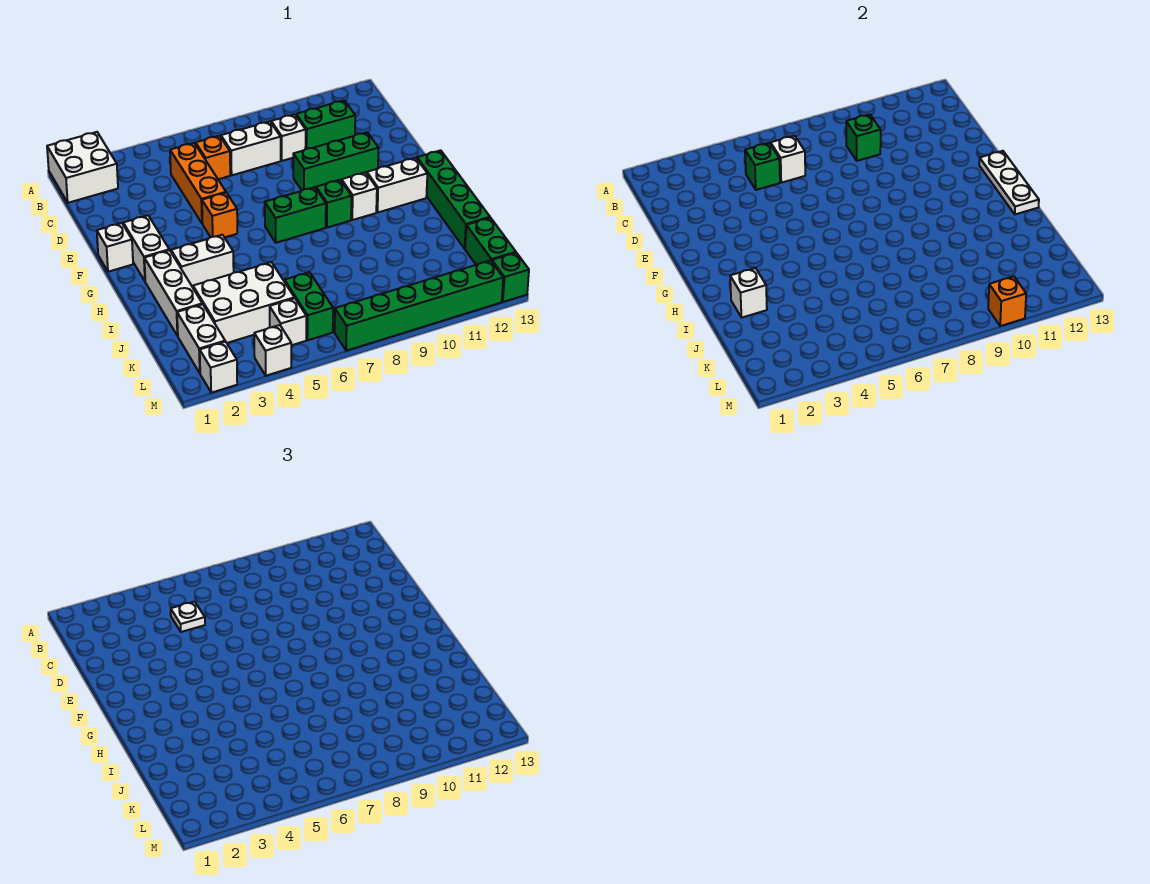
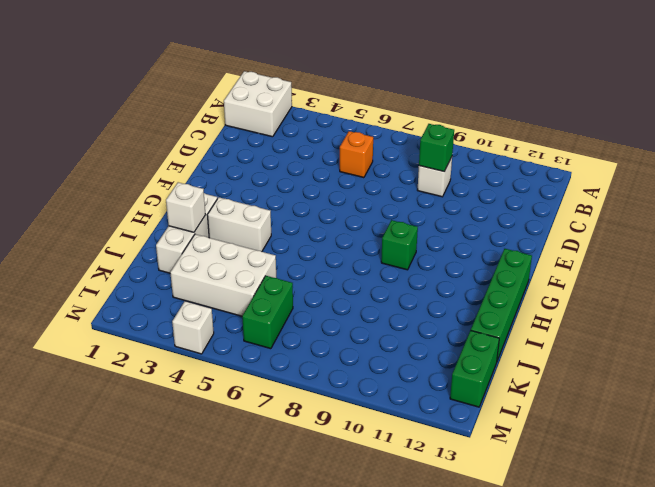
none -> orange brick C5:E5 level 1
none -> white brick C7:C8 level 1
none -> green brick C10:C11 level 1
none -> green brick E9:E11 level 1

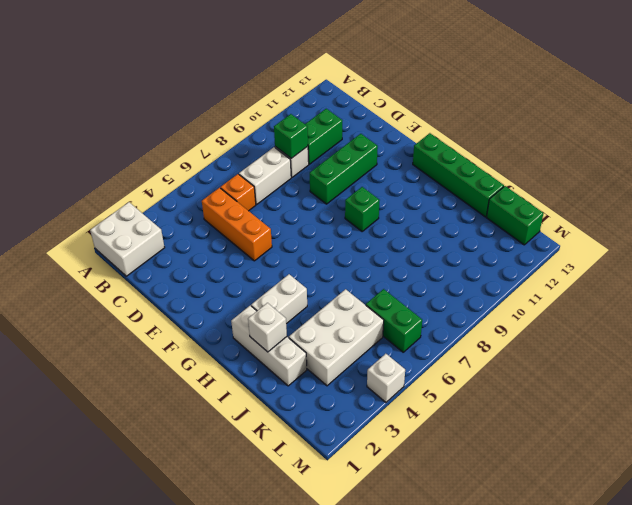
none -> white brick F1 level 1
none -> white brick F2:G2 level 1
none -> orange brick F5 level 1
none -> green brick G7:G8 level 1

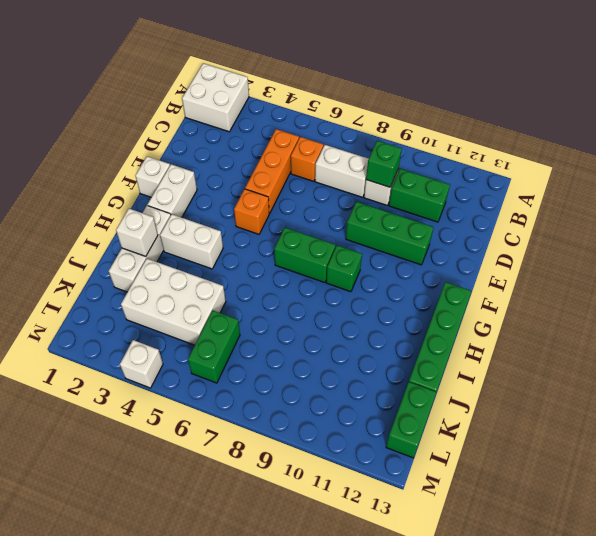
none -> white brick G10 level 1
none -> white brick G11:G12 level 1
none -> white brick K2:L2 level 1
none -> white brick L5 level 1

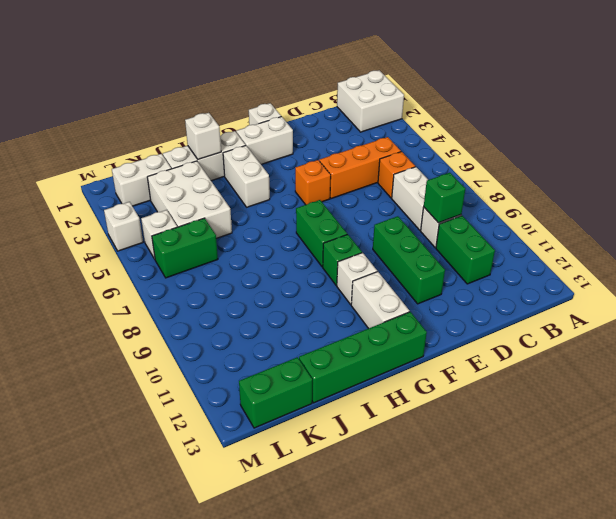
none -> white brick M2 level 1
none -> green brick M7:M12 level 1
none -> green brick M13 level 1
none -> green brick C5 level 2

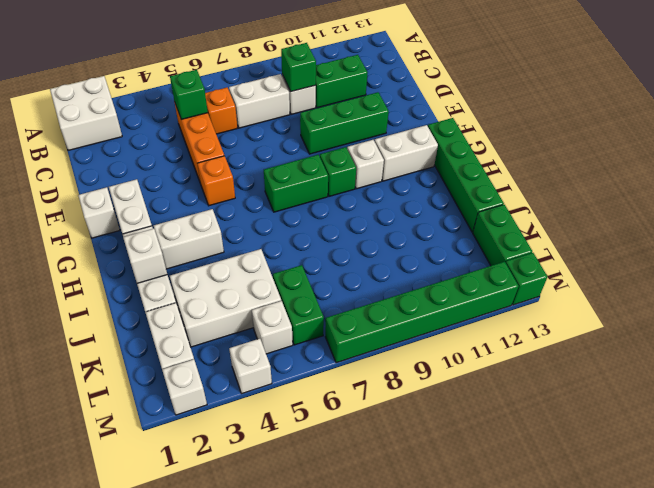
none -> white brick C6 level 2
none -> white plate F13:H13 level 2
none -> orange brick M10 level 2
none -> white plate C5 level 3

